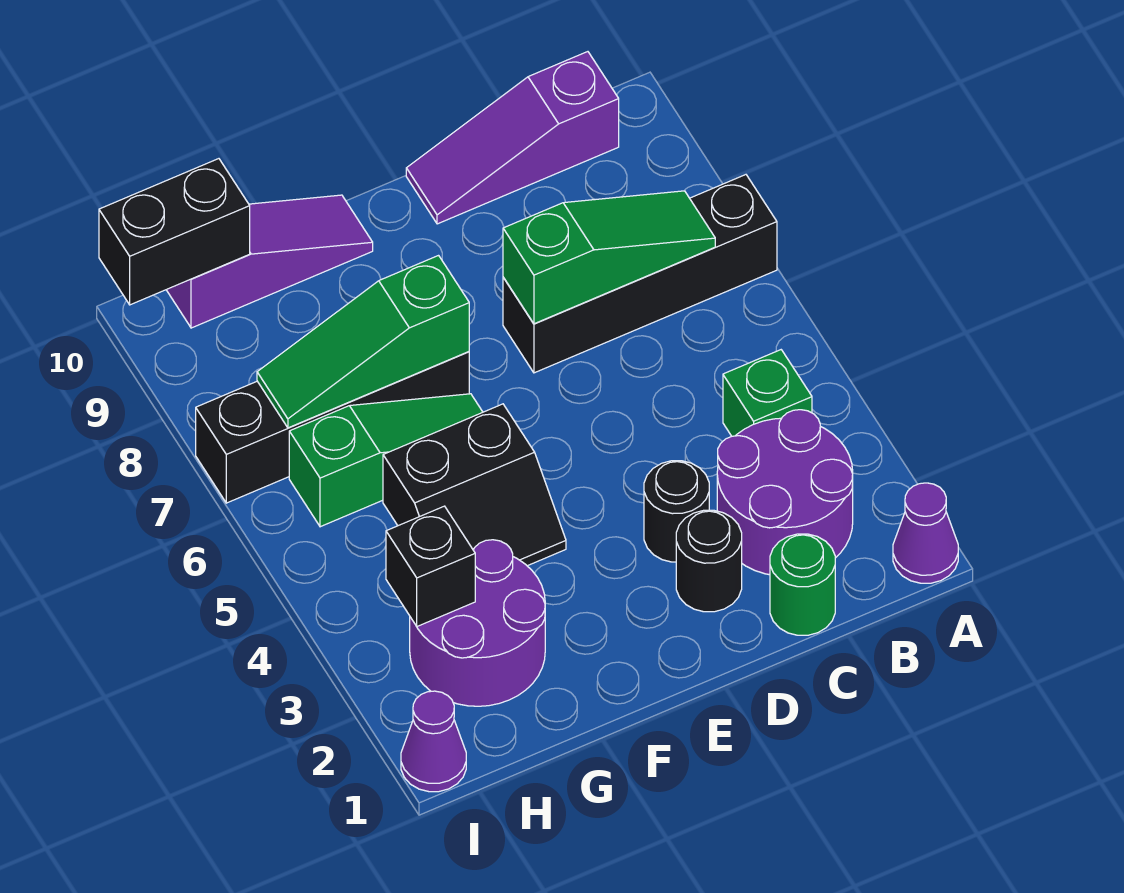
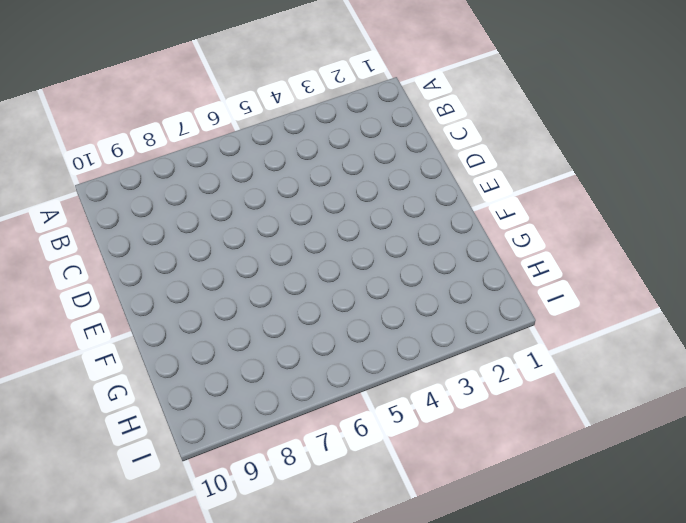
none -> purple cone A1 level 1
none -> black brick A7:D7 level 1
none -> purple round brick B2:C3 level 1

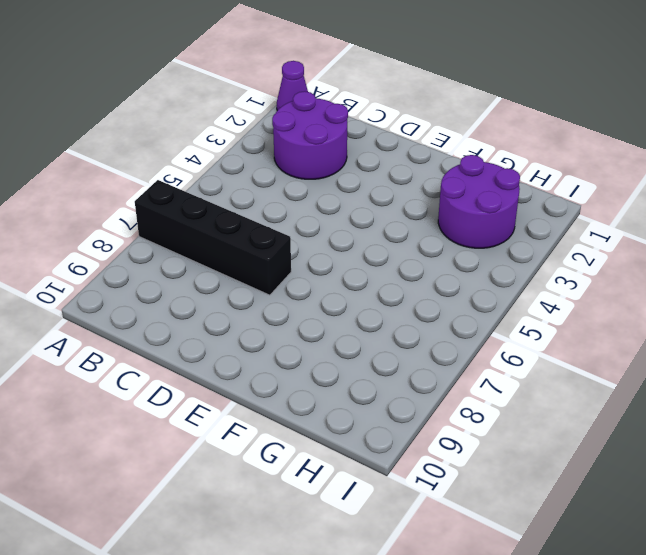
none -> green brick B4 level 1
none -> purple slope B10:D10 level 1 top B
none -> green round brick C1 level 1

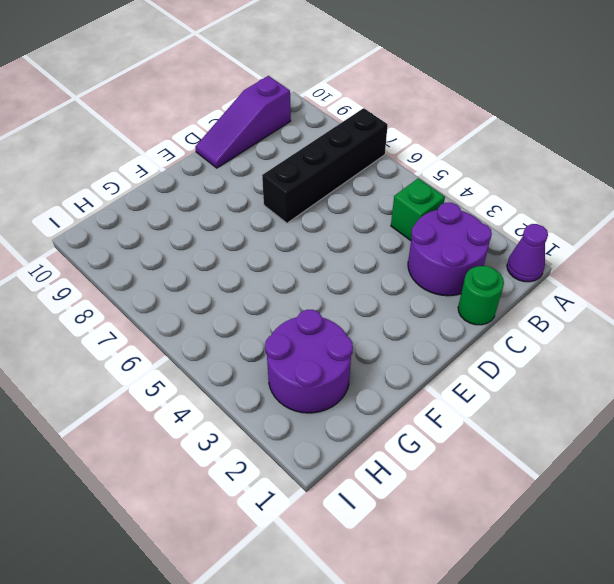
none -> black round brick D2 level 1
none -> black round brick D3 level 1
none -> black slope F4:G5 level 1 top 5

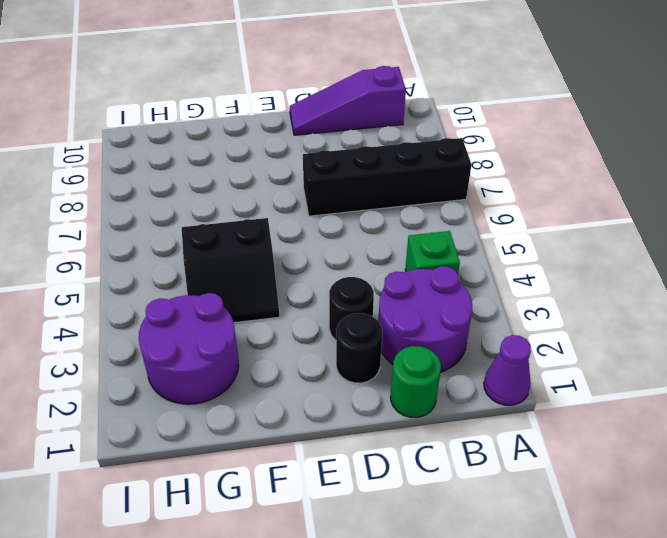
none -> green slope F6:H6 level 1 top H
none -> black brick F7:I7 level 1
none -> purple slope F10:H10 level 1 top H

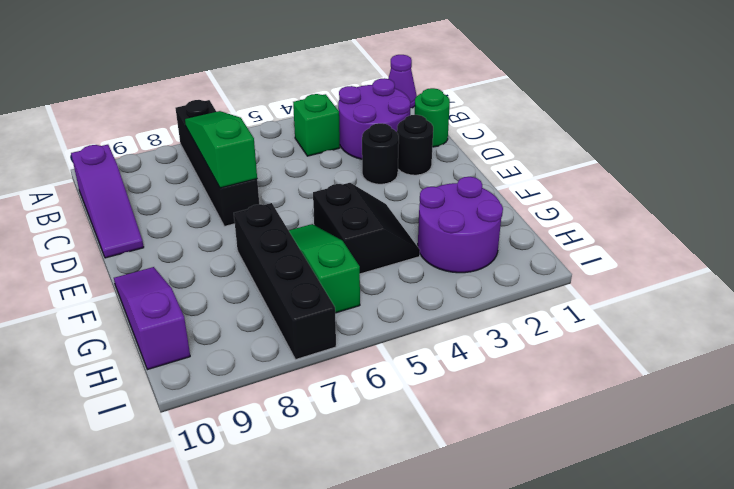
none -> purple cone I1 level 1
none -> green slope F7:H7 level 2 top F
none -> black brick H3 level 2

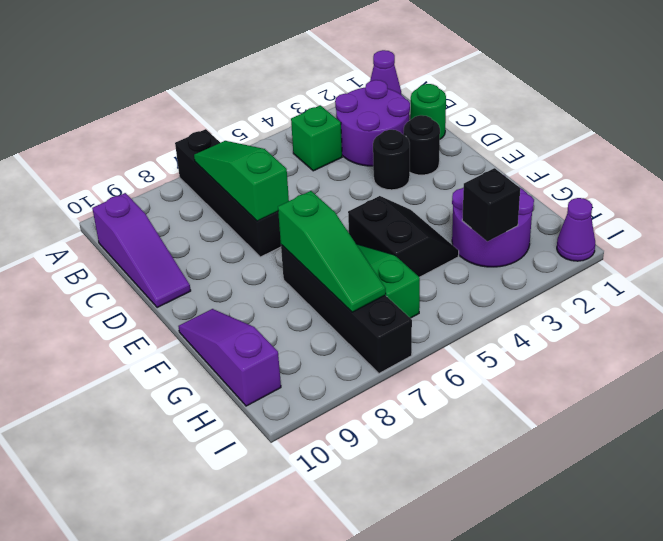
none -> black brick H10:I10 level 2

